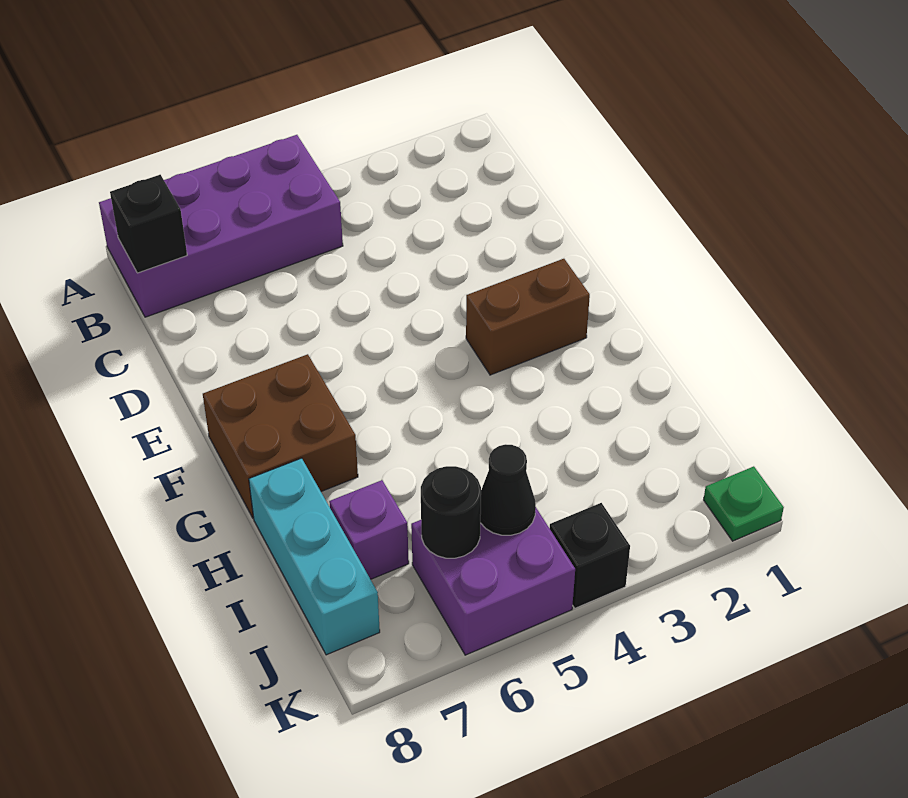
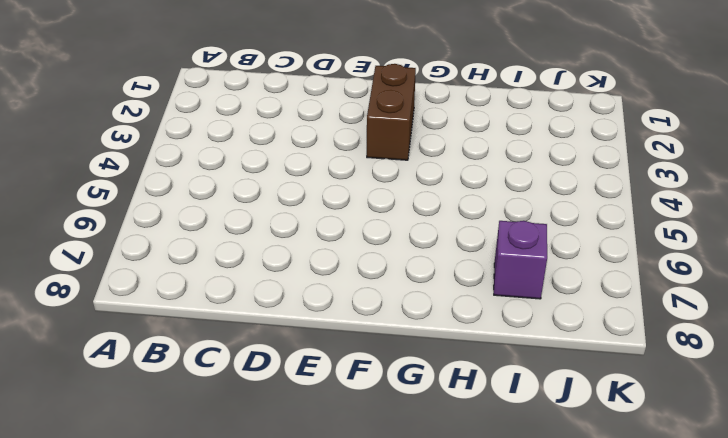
none -> purple brick A5:B8 level 1
none -> brown brick F7:G8 level 1

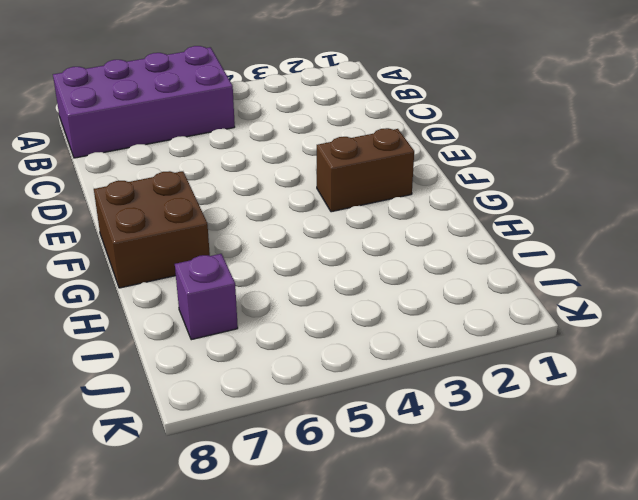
none -> cyan brick H8:J8 level 1
none -> purple brick J5:K6 level 1

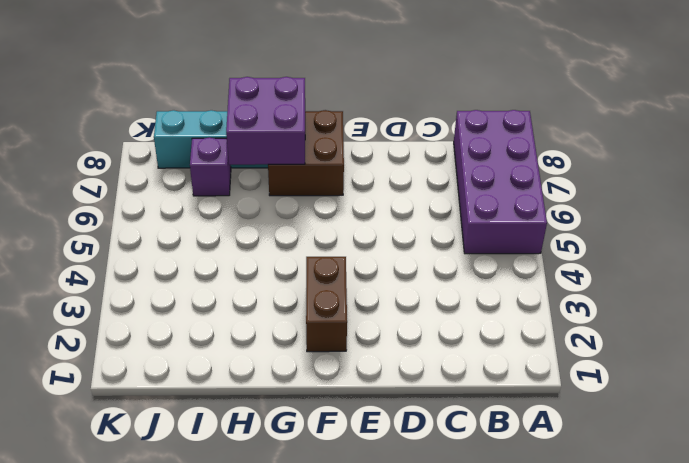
purple brick G7:H8 level 2 -> purple brick J5:K6 level 1
none -> green plate K1 level 1
none -> black brick K4 level 1

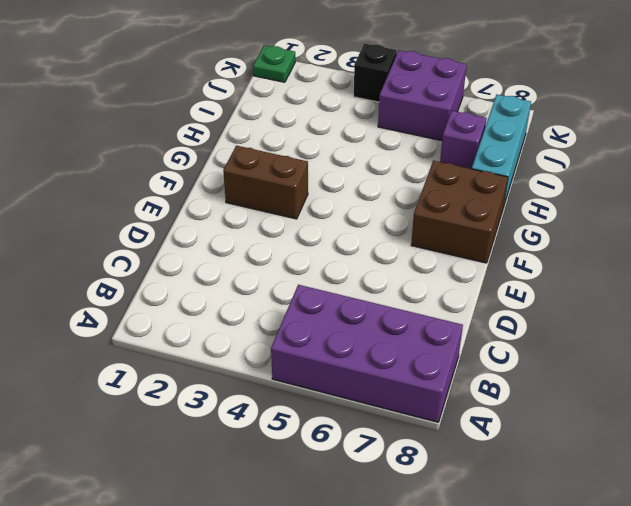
none -> black brick B8 level 2
none -> black cone J5 level 2

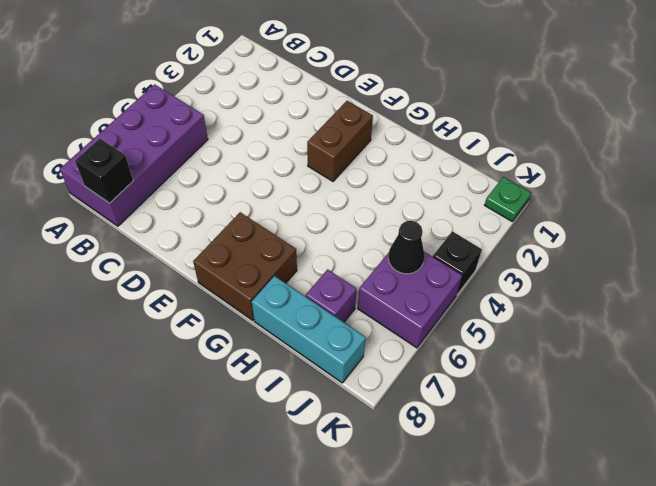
none -> black round brick J6 level 2

